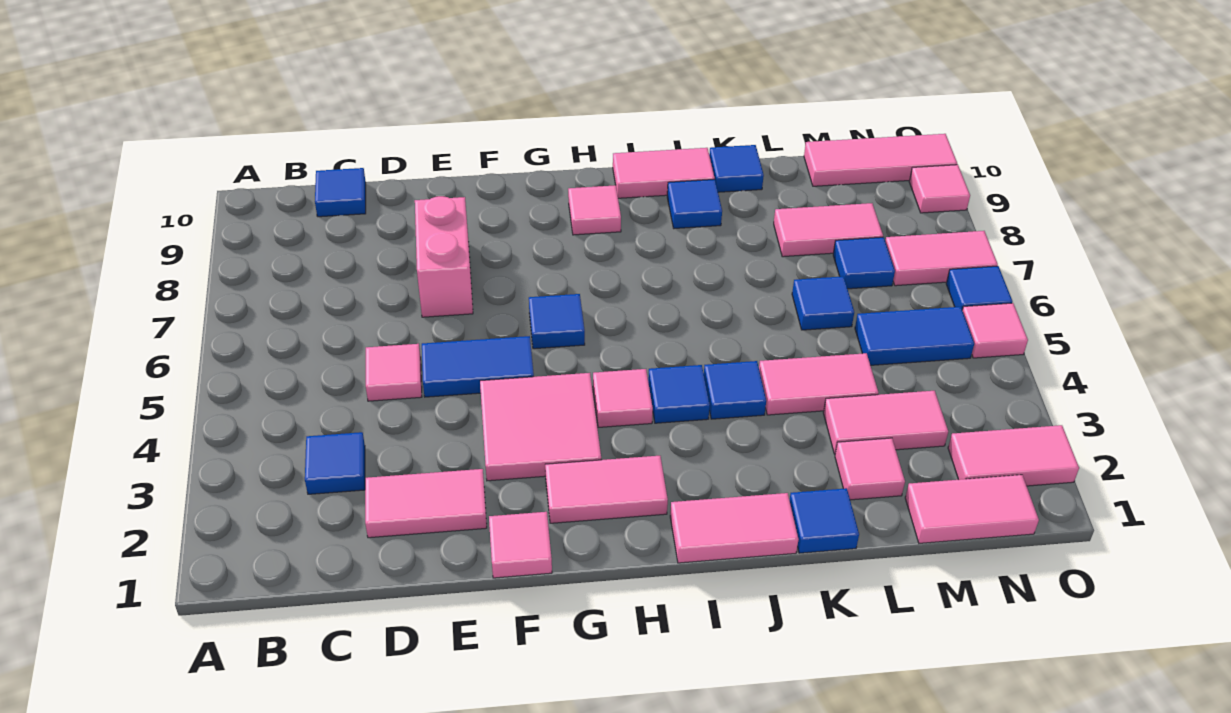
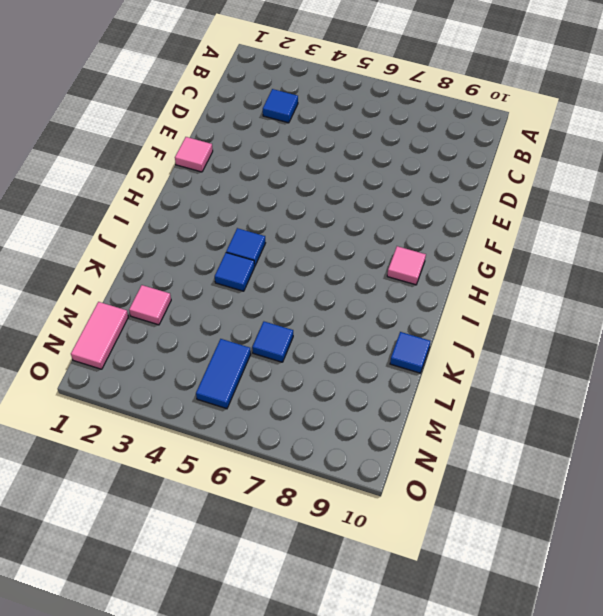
none -> blue tile C10 level 1
none -> pink tile D2:E2 level 1
none -> pink tile D5 level 1
none -> blue tile E5:F5 level 1

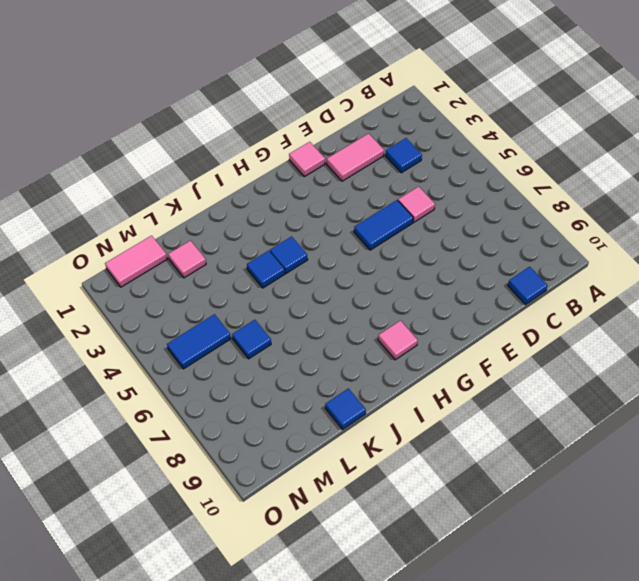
none -> pink brick E7:E8 level 1
none -> pink tile F3:G4 level 1
none -> pink tile G2:H2 level 1
none -> blue tile G6 level 1

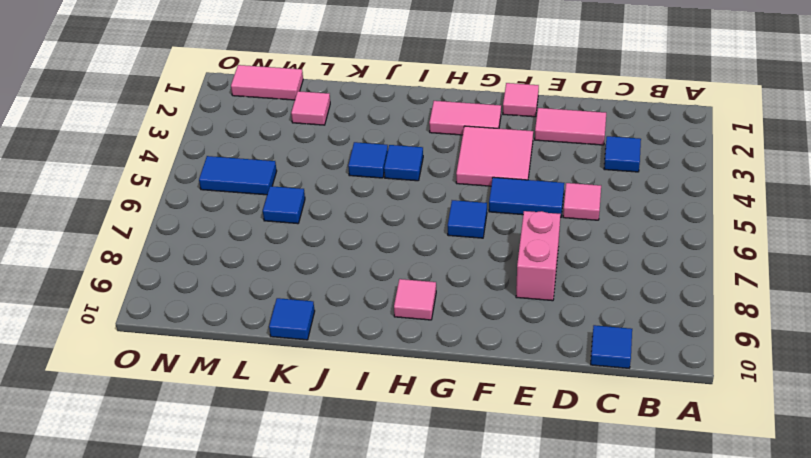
none -> pink tile H4 level 1
none -> pink tile I1:J1 level 1
none -> pink tile I10:J10 level 1
none -> blue tile J9 level 1

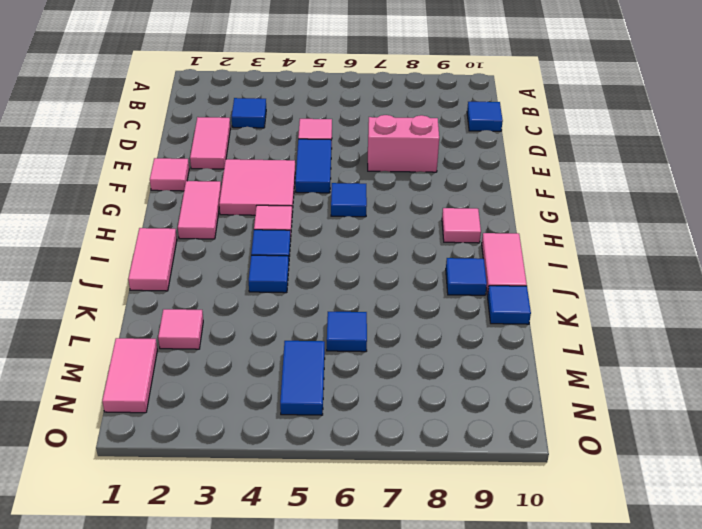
none -> blue tile K1 level 1
none -> pink tile K4:L4 level 1
none -> pink tile L3:M3 level 1
none -> pink tile L8:M8 level 1

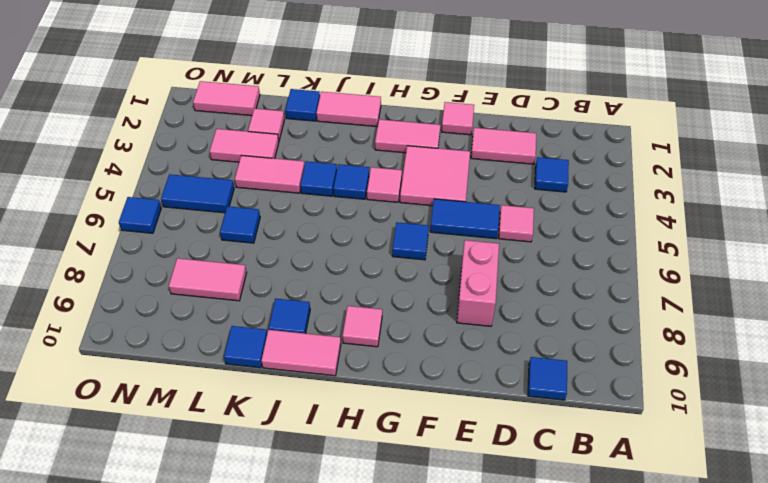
none -> blue tile M7 level 1
none -> pink tile M10:O10 level 1
none -> pink tile N2:O2 level 1
none -> pink tile N7:O7 level 1

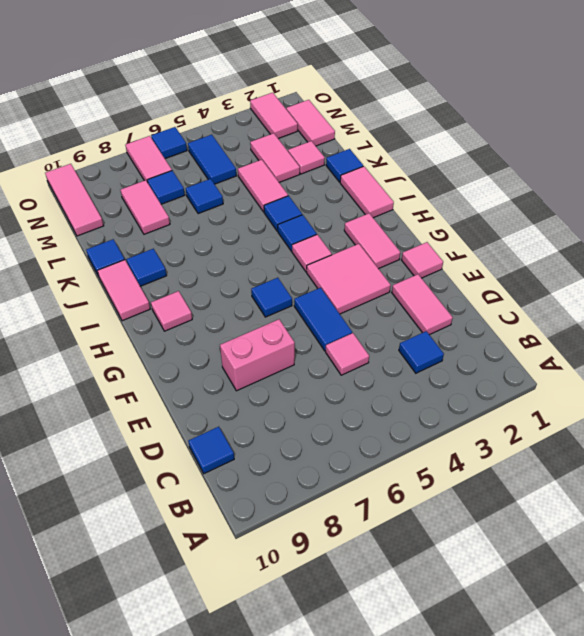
none -> pink tile O5 level 1
none -> pink tile O9 level 1

